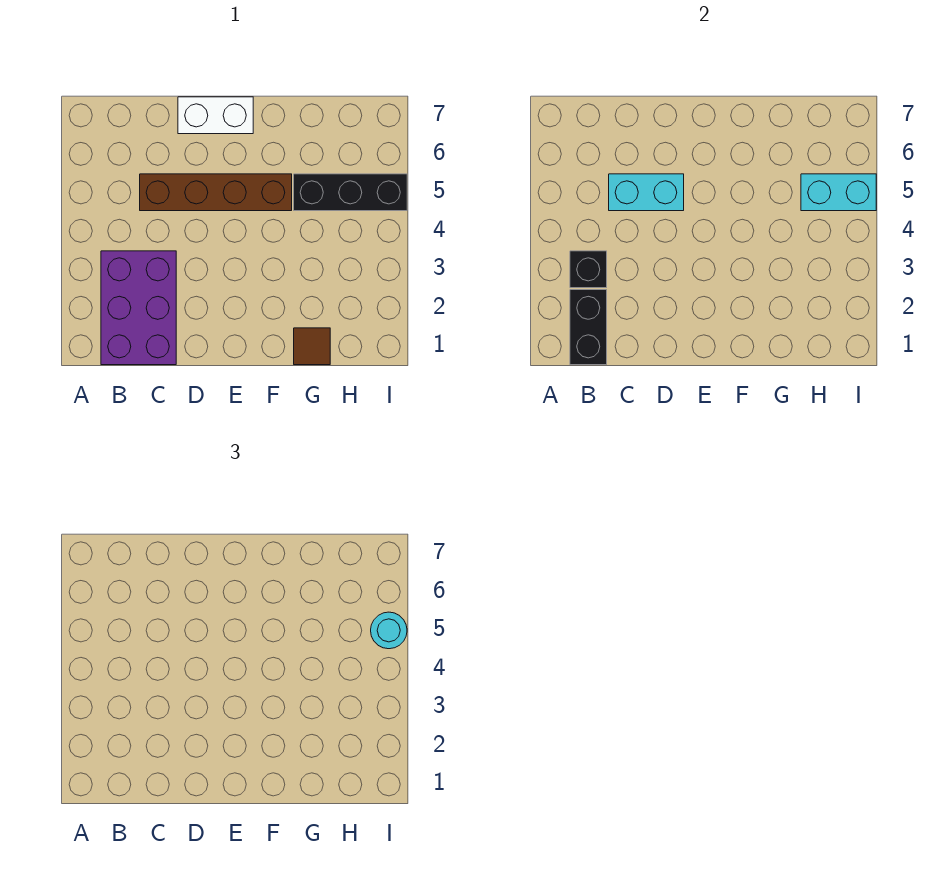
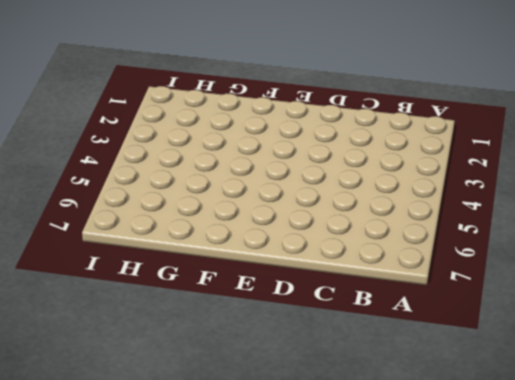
none -> purple brick B1:C3 level 1
none -> brown brick C5:F5 level 1

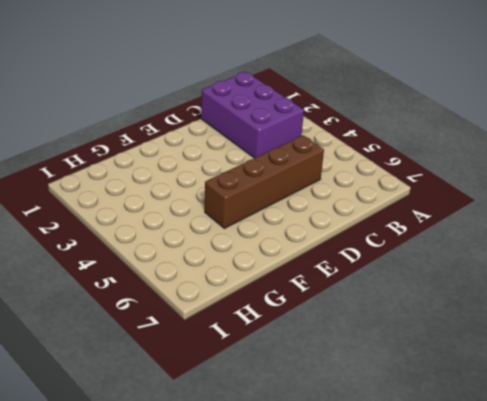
none -> white brick D7:E7 level 1
none -> brown tile G1 level 1

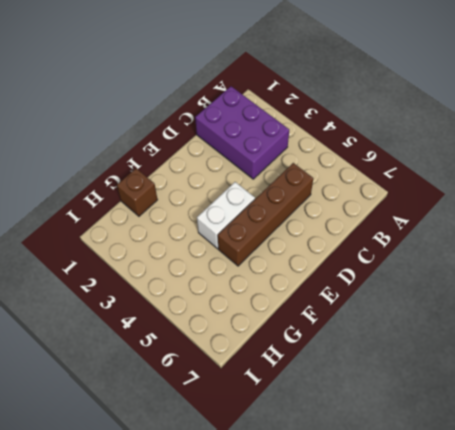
white brick E4:F4 level 1 -> white brick D7:E7 level 1
brown brick G1 level 1 -> brown tile G1 level 1
none -> black brick G5:I5 level 1
none -> black brick B1:B2 level 2

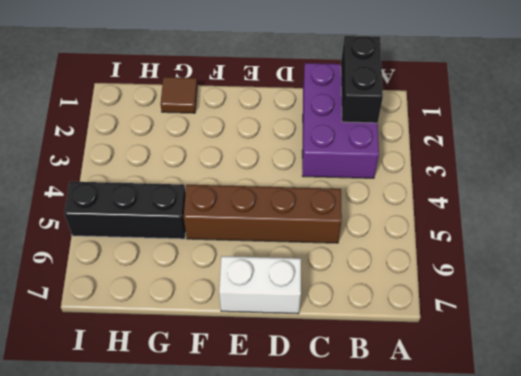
none -> black brick B3 level 2
none -> cyan brick C5:D5 level 2

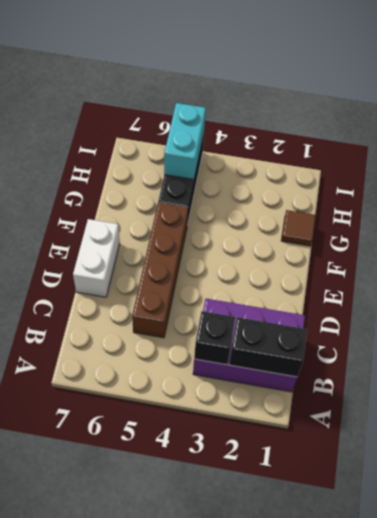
none -> cyan brick C5:D5 level 2
none -> cyan round brick I5 level 3

